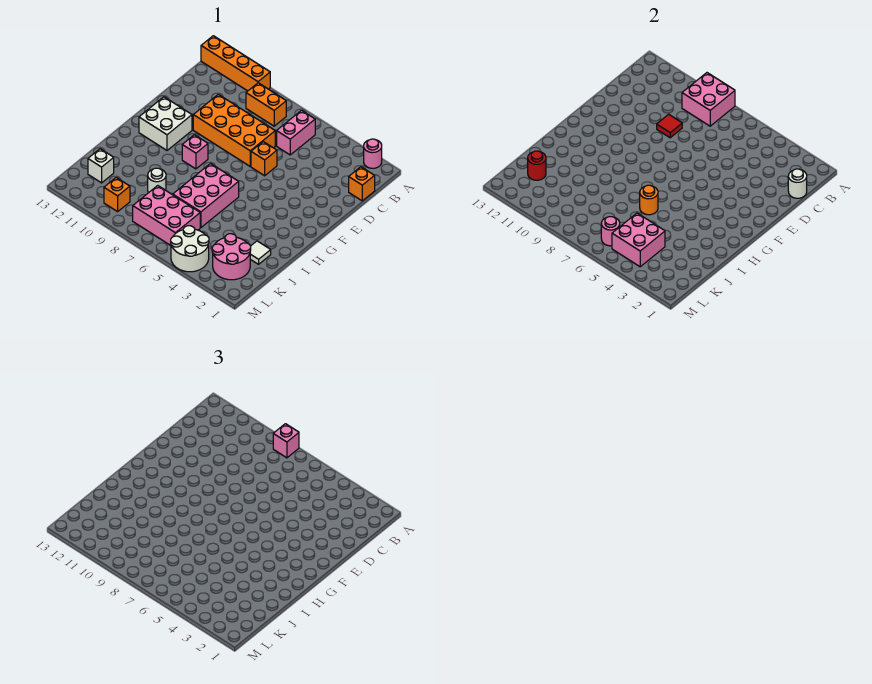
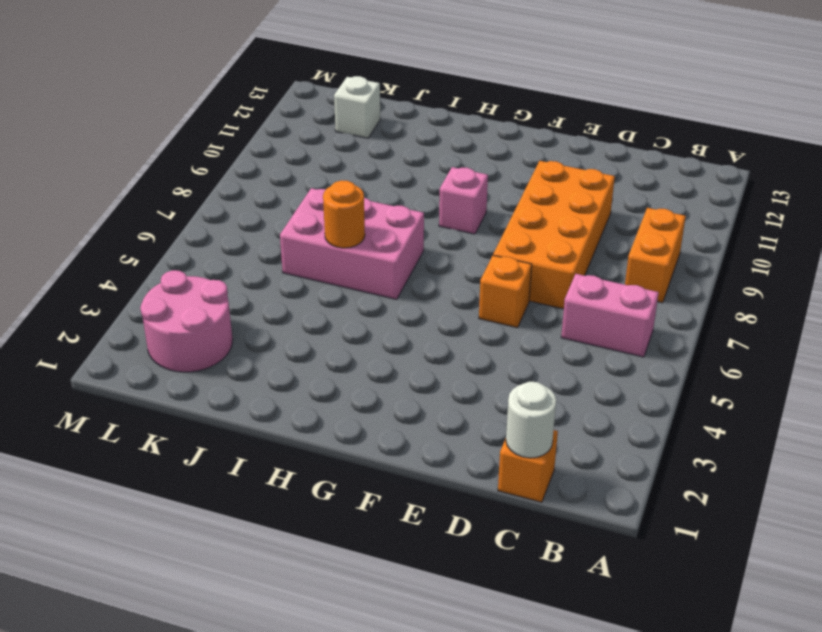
none -> pink round brick A2 level 1
none -> orange brick A10:A13 level 1
none -> white brick F11:G12 level 1

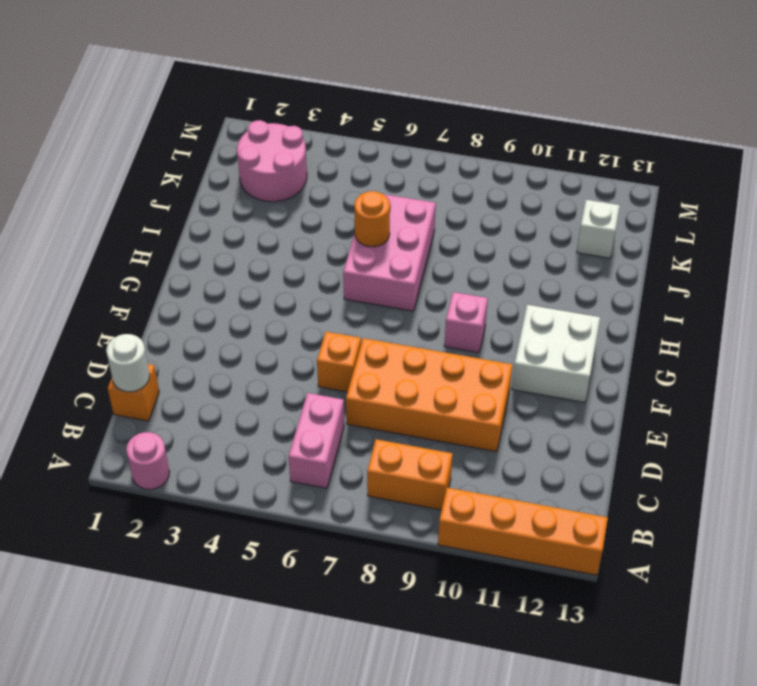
none -> white tile J2 level 1
none -> white round brick J9 level 1
none -> pink brick K6:L8 level 1

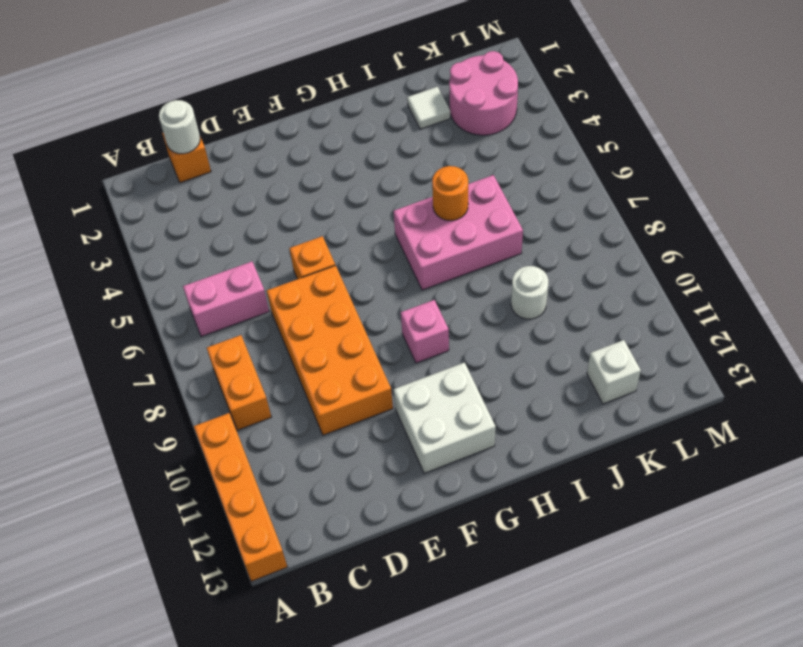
none -> pink round brick A2 level 1
none -> pink brick K6:L8 level 1
none -> white round brick L4:M5 level 1

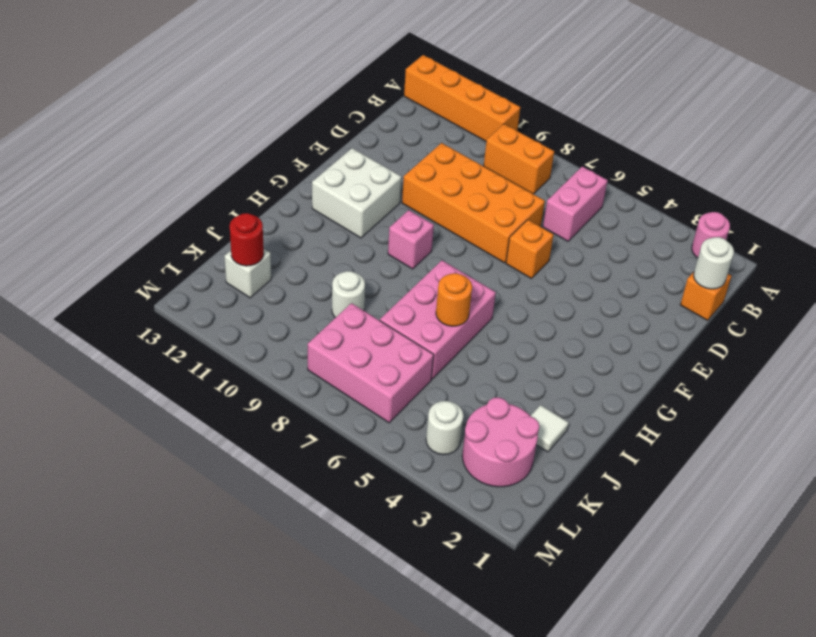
white round brick L4 level 1 -> white round brick L4:M5 level 1
none -> orange brick L10 level 1
none -> pink brick A8:B9 level 2
none -> red tile D9 level 2

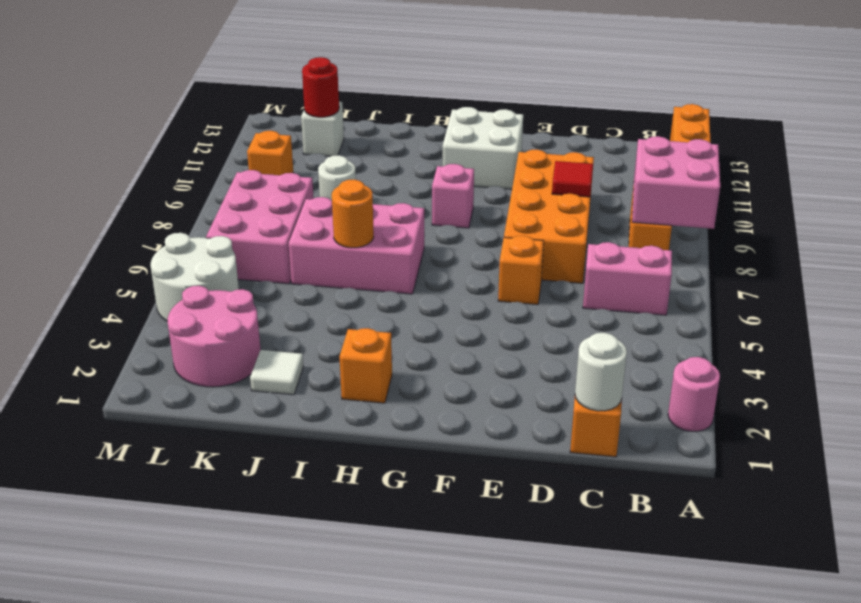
orange brick H2 level 1 -> none
none -> pink brick K4:L5 level 2
none -> pink round brick L6 level 2
none -> pink brick A8 level 3

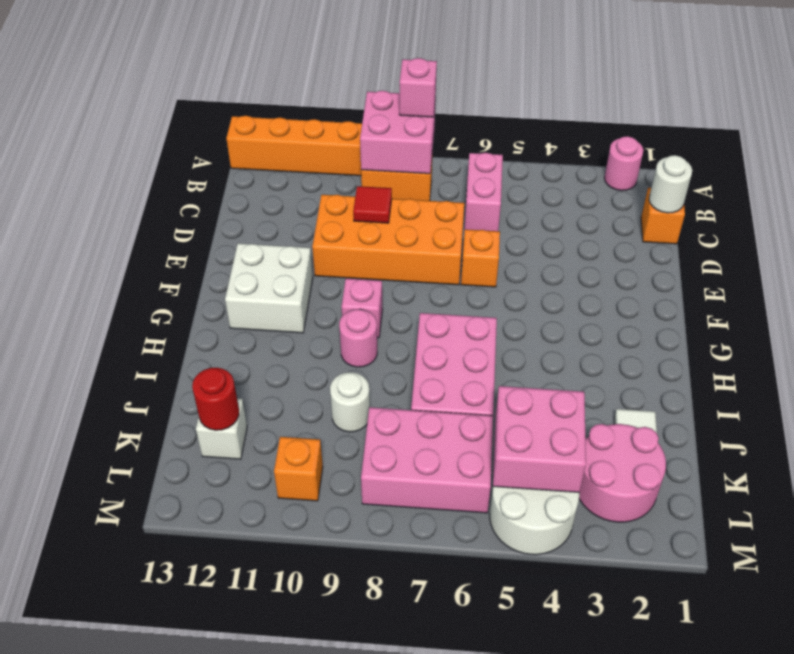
pink round brick H9 level 1 -> pink round brick L6 level 2
none -> orange round brick I6 level 2

